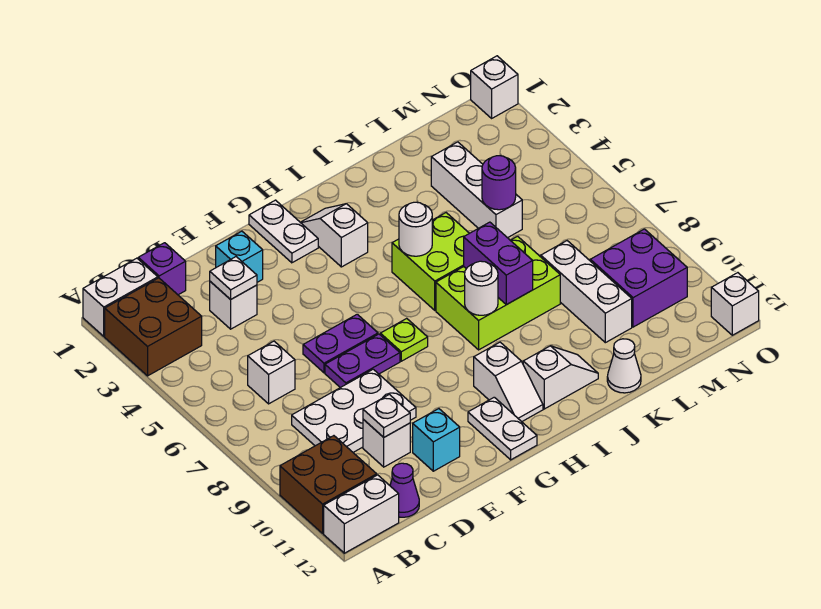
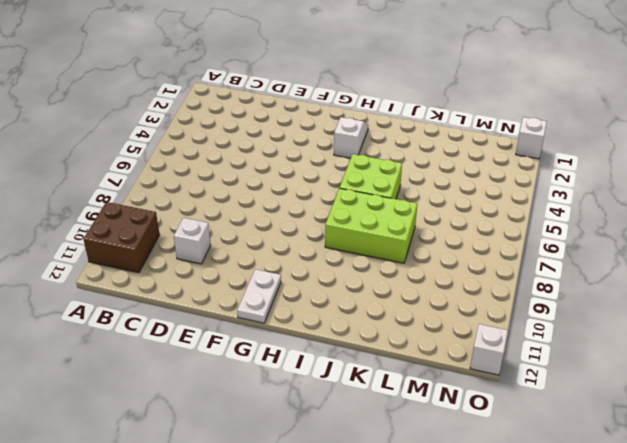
none -> white brick A1:B1 level 1
none -> brown brick A2:B3 level 1
none -> white brick A12:B12 level 1
none -> purple brick C1 level 1

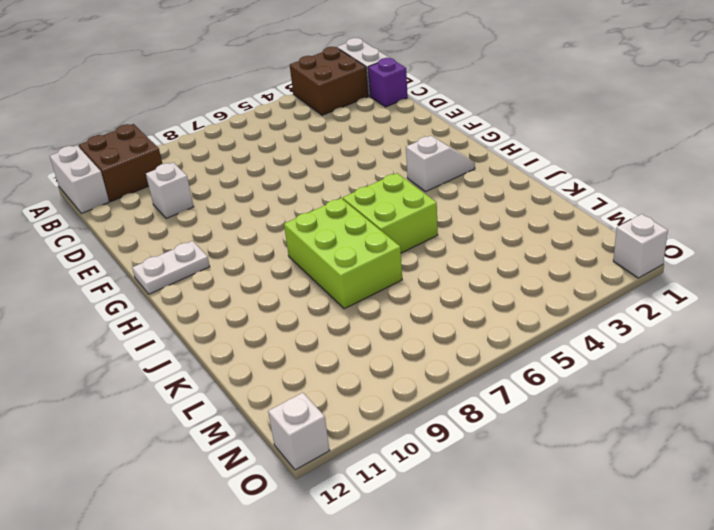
none -> white brick C6 level 1
none -> white plate C8:E9 level 1
none -> purple cone C12 level 1
none -> white brick D3 level 1

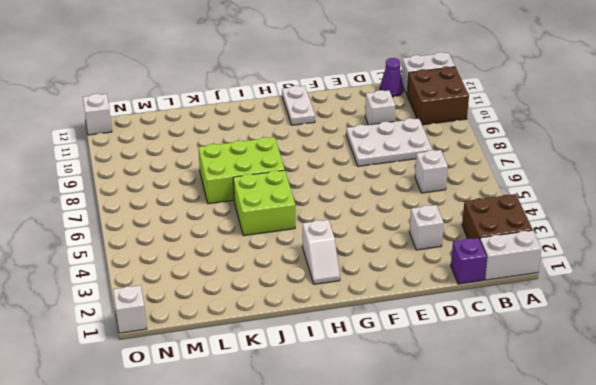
none -> cyan brick E2 level 1
none -> purple plate E6:F6 level 1
none -> purple plate E7:F7 level 1
none -> cyan brick E11 level 1

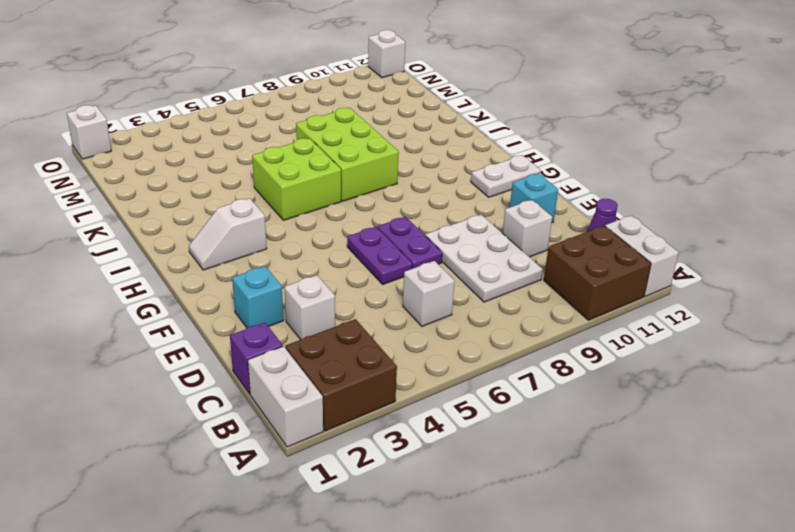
none -> white plate G1:G2 level 1
none -> lime plate G7 level 1
none -> white slope H10:H11 level 1 top 10
none -> white slope I11:J11 level 1 top I

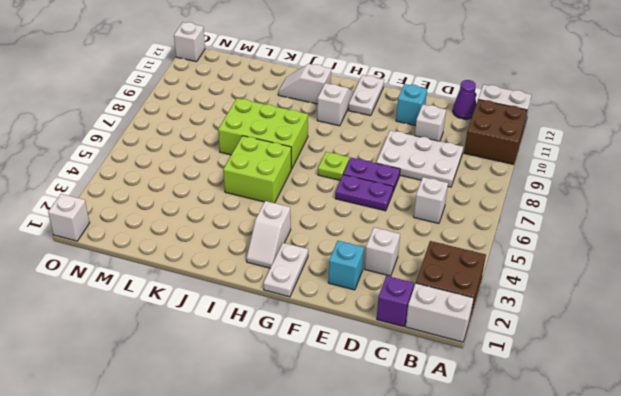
none -> white cone K12 level 1
none -> white brick L3:L5 level 1
none -> white brick L8:L10 level 1
none -> purple brick M9:N10 level 1

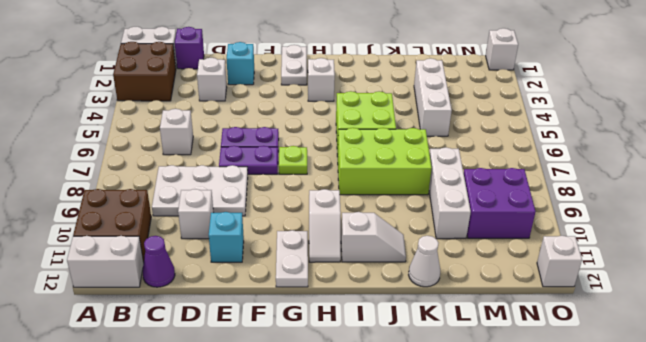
none -> white plate D3 level 2
none -> white plate D10 level 2
none -> white round brick I5 level 2
none -> white round brick I8 level 2

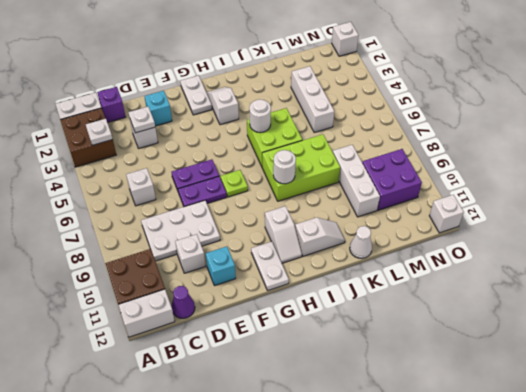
white plate B3 level 2 -> white plate D10 level 2
none -> purple brick J7:J8 level 2
none -> purple round brick L5 level 2

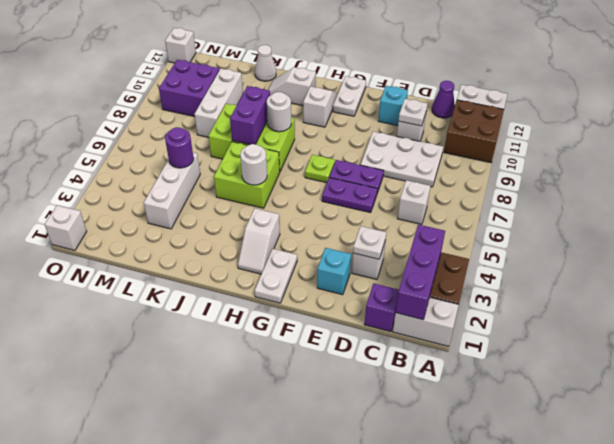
purple brick B1:B3 level 2 -> none

